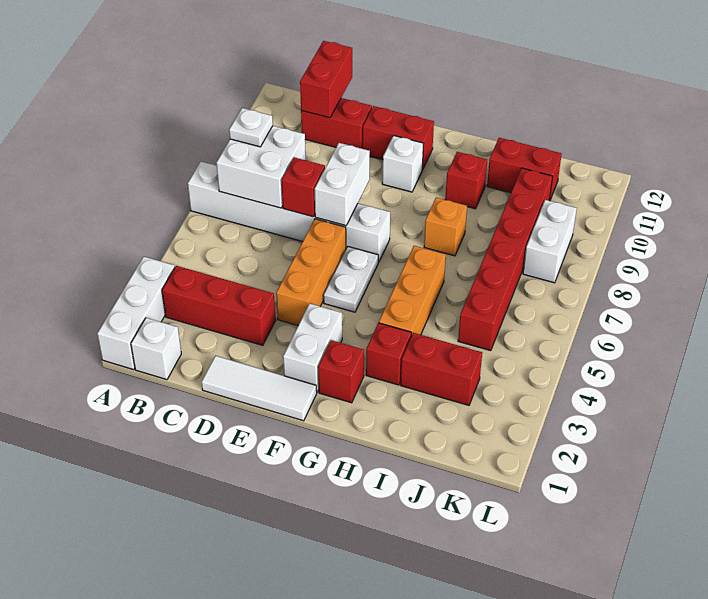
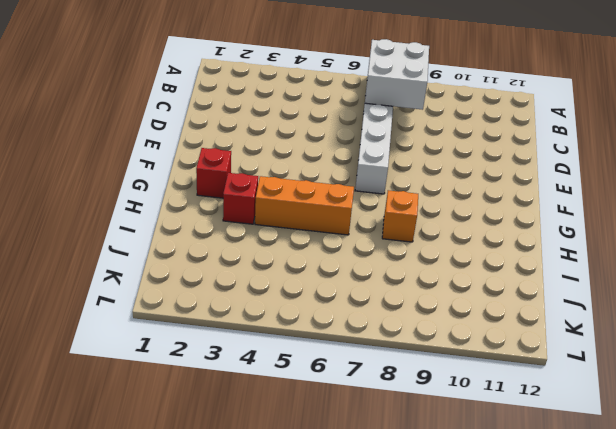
none -> white brick A1:A3 level 1
none -> white brick B1 level 1
none -> red brick B3:D3 level 1

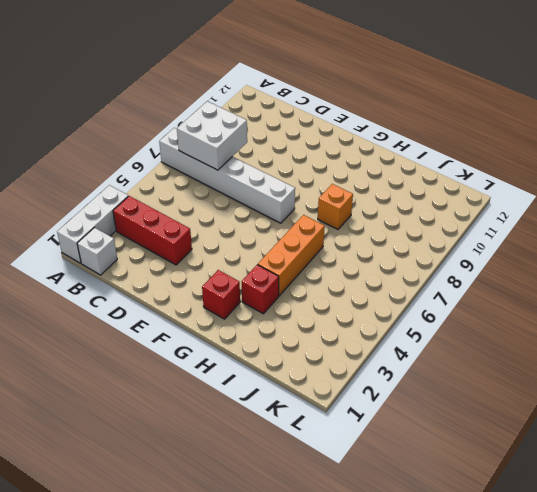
none -> red brick C11:D11 level 1
none -> white tile D1:F1 level 1
none -> orange brick E4:E6 level 1

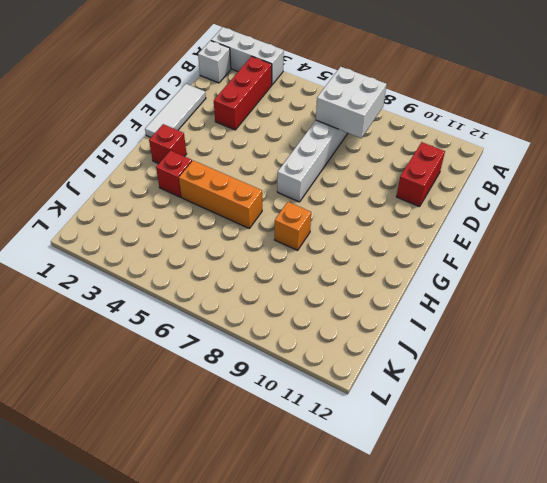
none -> orange brick E4:E6 level 1
none -> red brick E11:F11 level 1
none -> white brick F2:F3 level 1

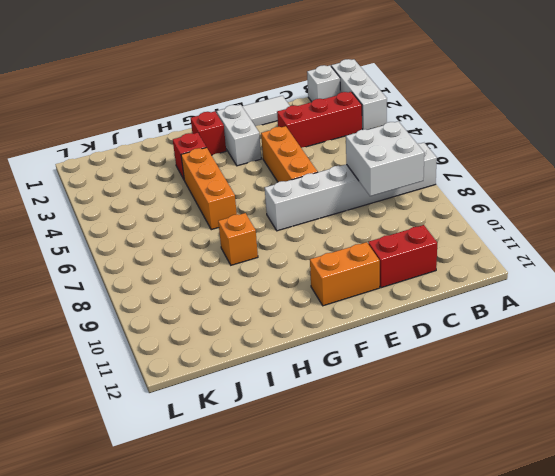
orange brick E11:F11 level 1 -> red brick E11:F11 level 1
none -> white plate F5:F6 level 1
none -> white brick F10 level 1
none -> red brick H10 level 1

